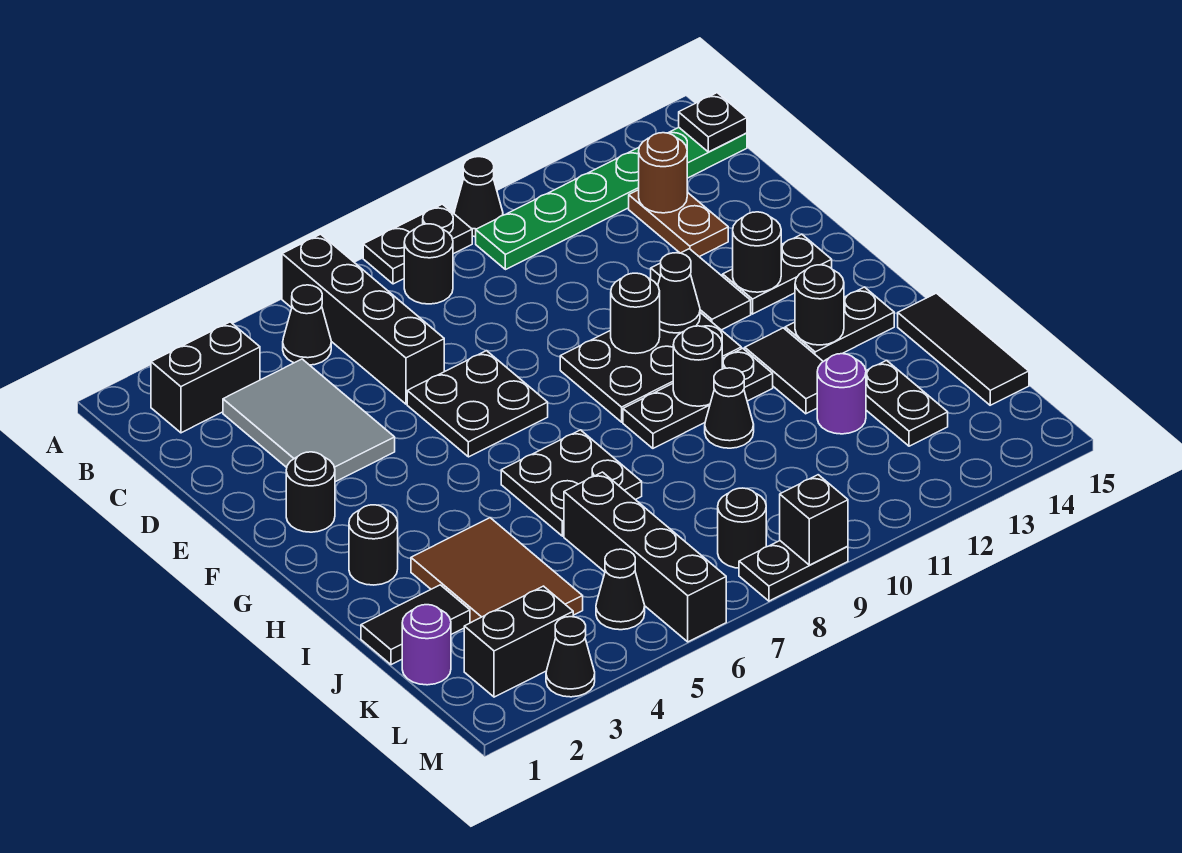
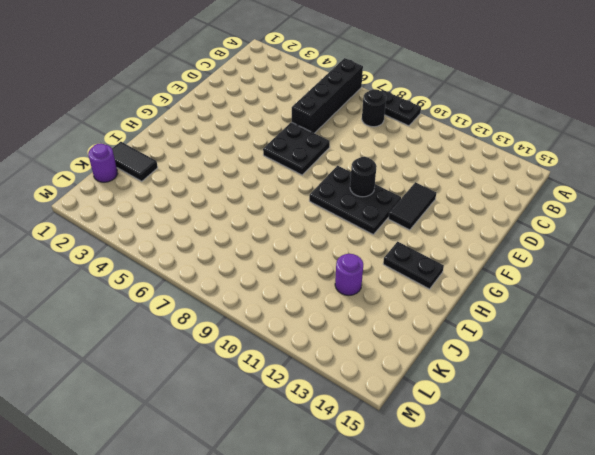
none -> black cone A10 level 1
none -> black brick B2:B3 level 1
none -> black cone B5 level 1
none -> green plate B10:B15 level 1

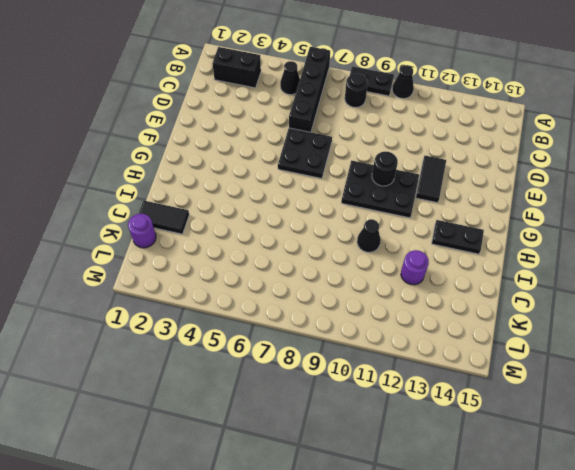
none -> green plate B10:B15 level 1
none -> grey tile C3:E4 level 1
none -> brown plate C13:D13 level 1
none -> black round brick F2 level 1

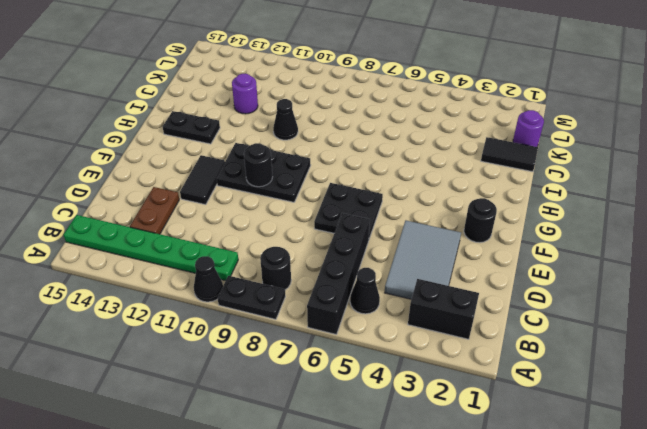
none -> black plate F13:F14 level 1
none -> black round brick H2 level 1
none -> black plate H6:I7 level 1
none -> black plate H9:H11 level 1

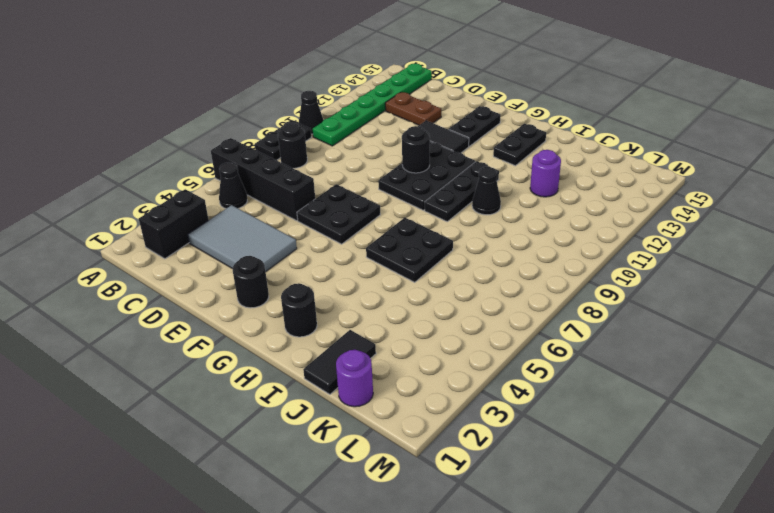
none -> black tile H12:I12 level 1
none -> brown tile I3:K4 level 1
none -> black tile I15:K15 level 1
none -> black brick J6:M6 level 1

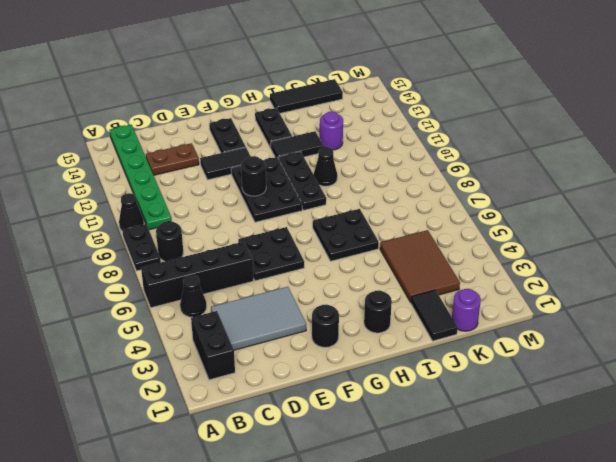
brown tile J3:K5 level 1 -> brown tile I3:K4 level 1
none -> black brick J6:M6 level 1
none -> black plate J13:K13 level 1
none -> black brick L2:L3 level 1
none -> black cone L5 level 1

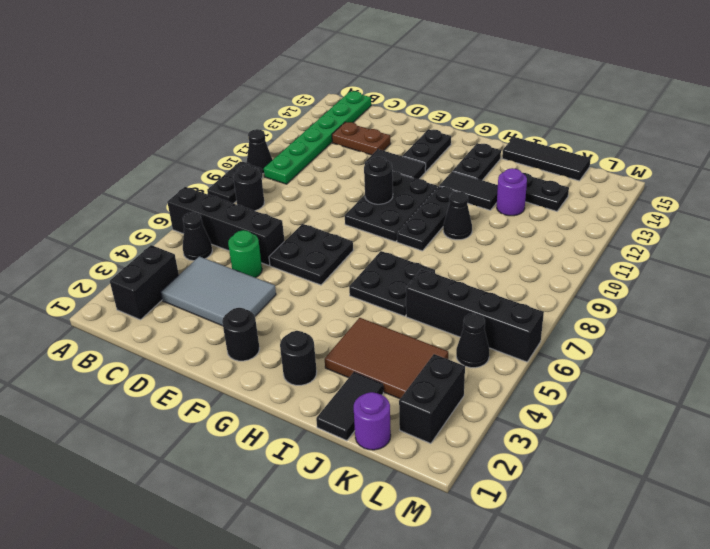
green round brick D5 level 1 -> none
none -> black round brick L8 level 1
none -> black cone M3 level 1
none -> black plate M8:M9 level 1
none -> black plate B15 level 2

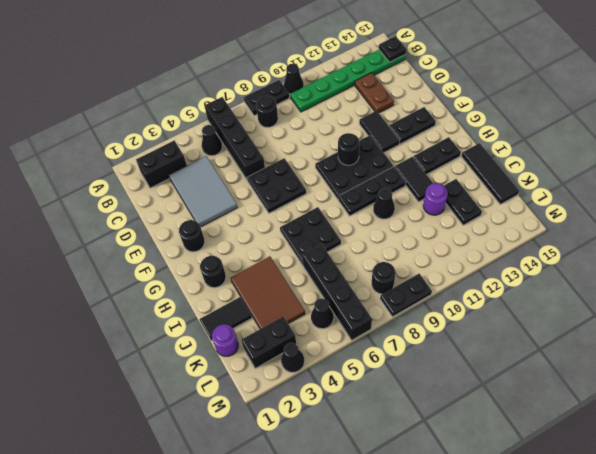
none -> brown round brick C13 level 2
none -> black cone F11 level 2
none -> black round brick F13 level 2
none -> black round brick H10 level 2

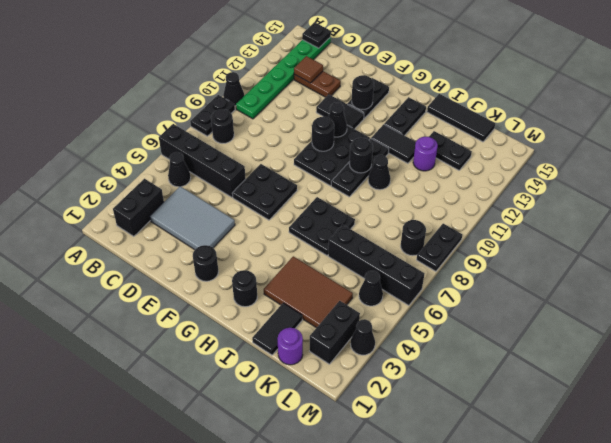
brown tile C13 level 2 -> brown round brick C13 level 2
none -> black round brick H13 level 2
none -> black brick M9 level 2

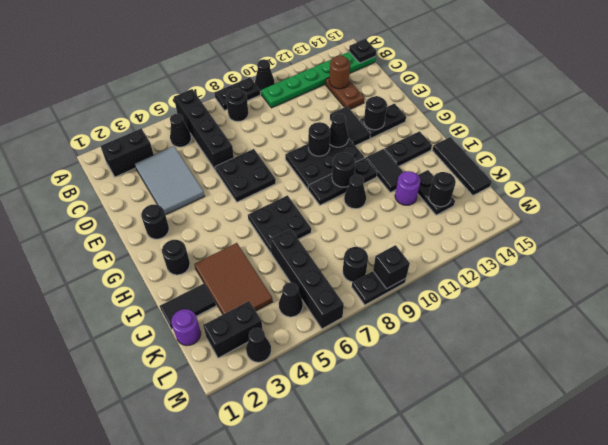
black round brick K13 level 2 -> black round brick H13 level 2

